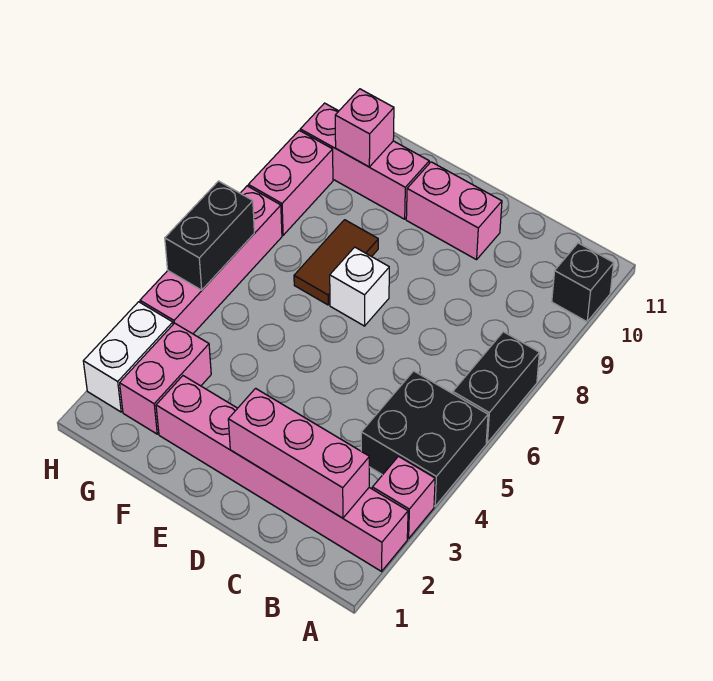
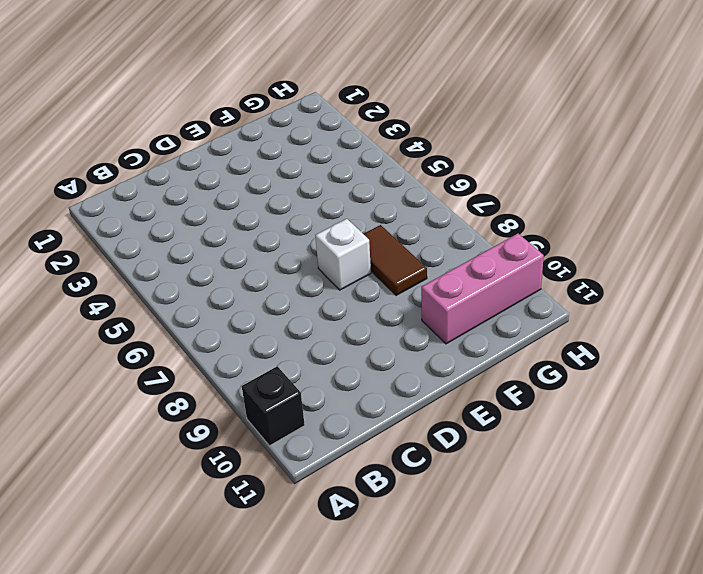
none -> pink brick A2:F2 level 1
none -> pink brick A3 level 1
none -> black brick A4:B5 level 1

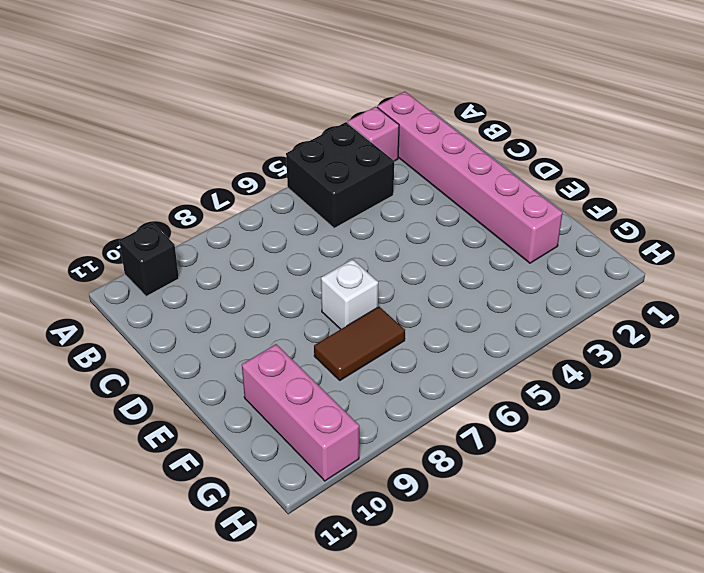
none -> black brick A6:A7 level 1
none -> pink brick D10:E10 level 1
none -> pink brick G2:G3 level 1

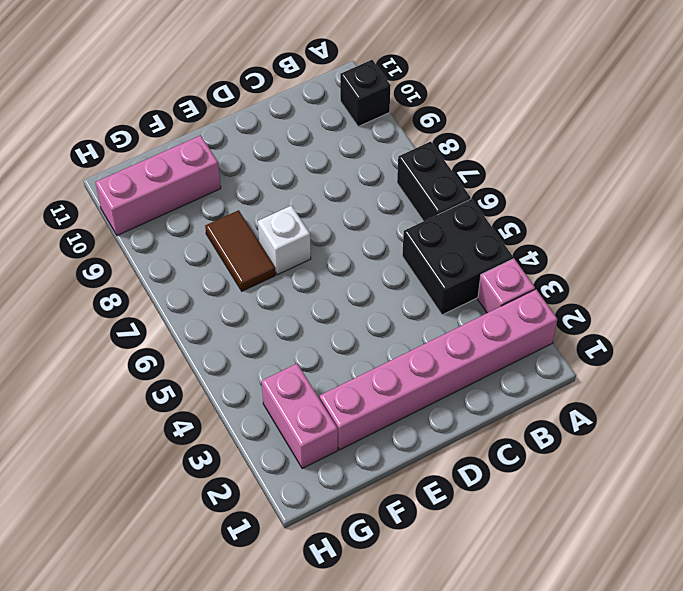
none -> pink brick D10:E10 level 1
none -> white brick H2:H3 level 1
none -> pink brick H4:H7 level 1

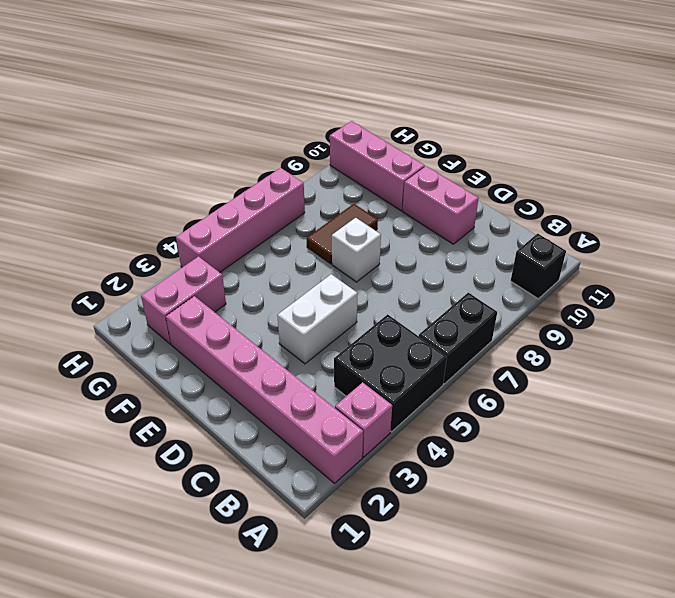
white brick D4:D5 level 1 -> white brick H2:H3 level 1
none -> pink brick H8:H9 level 1
none -> pink brick B2:D2 level 2
none -> pink brick G10 level 2

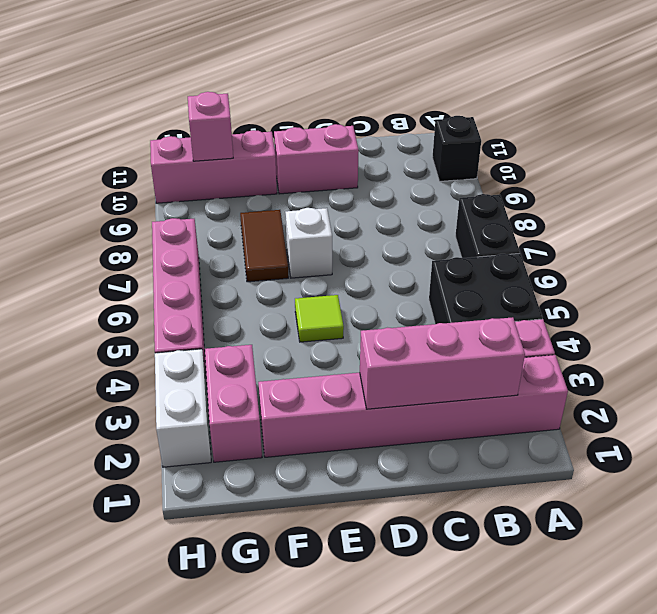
lime tile E5 level 1 -> none
none -> pink brick H8:H9 level 1
none -> black brick H5:H6 level 2

